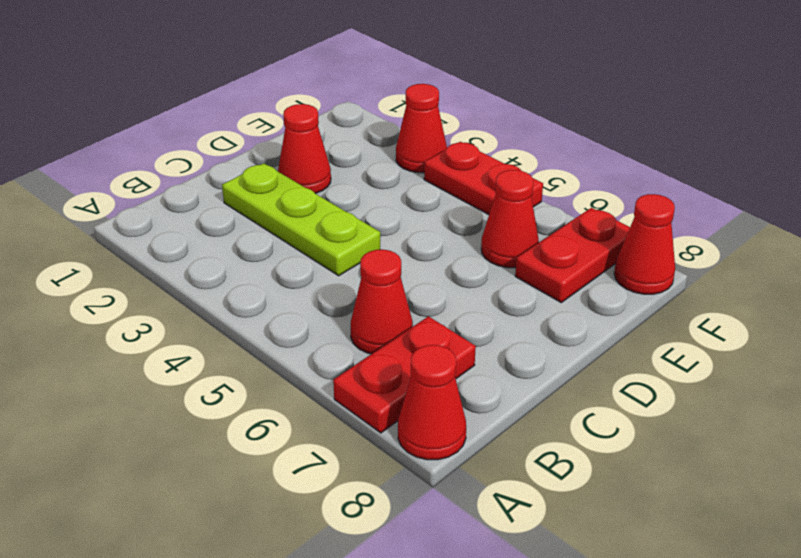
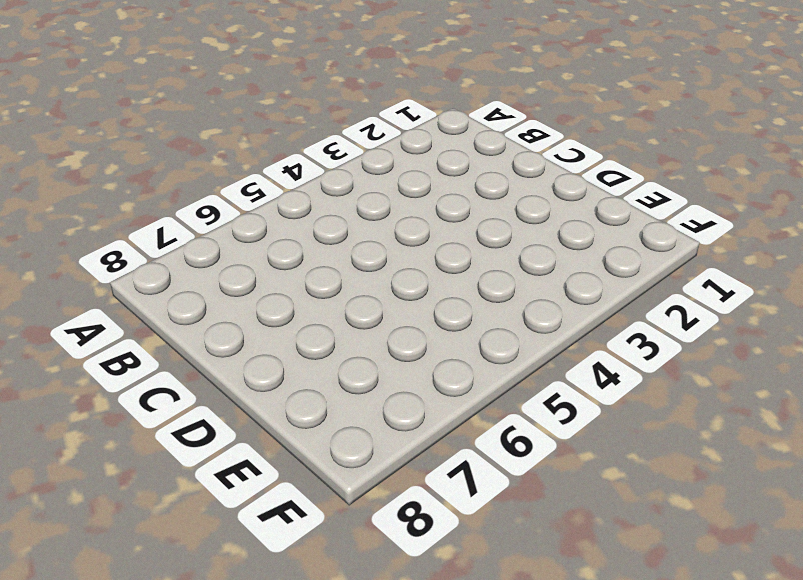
none -> red plate A7:B7 level 1
none -> red cone A8 level 1

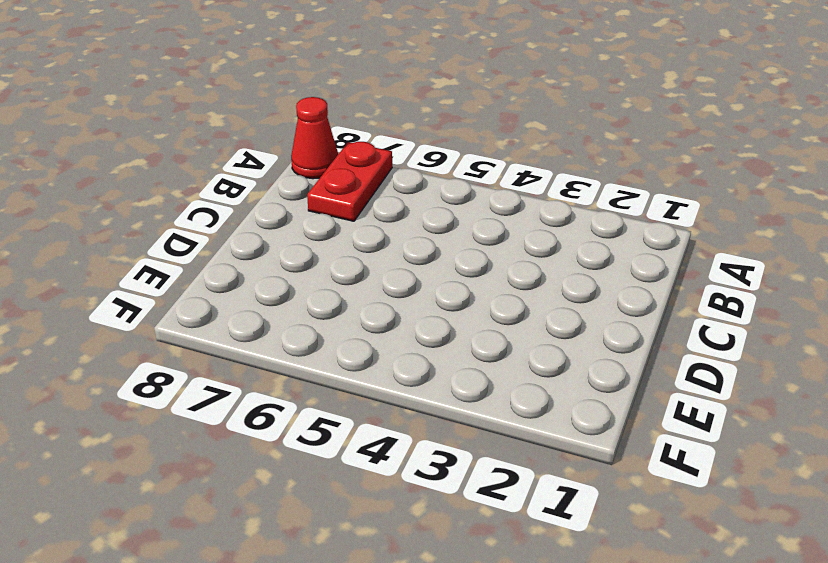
none -> red cone B6 level 1
none -> lime plate C2:C4 level 1

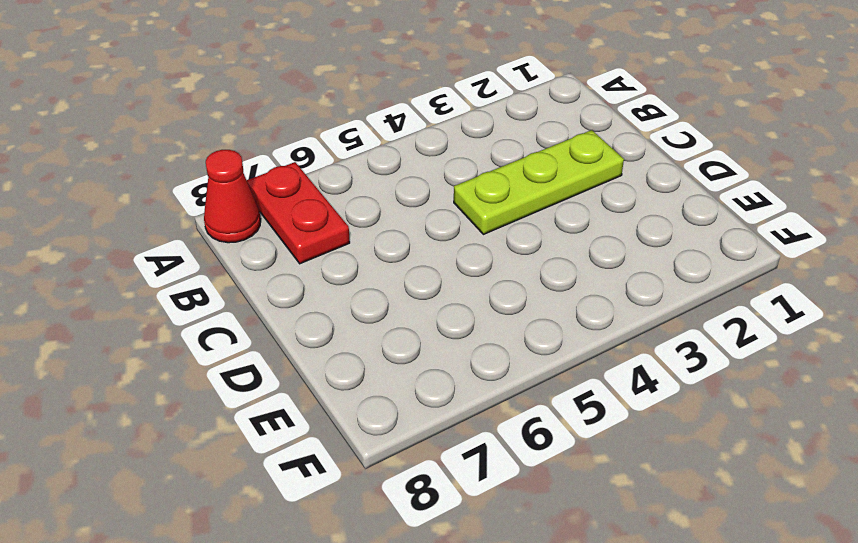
none -> red cone B6 level 1
none -> red cone D2 level 1

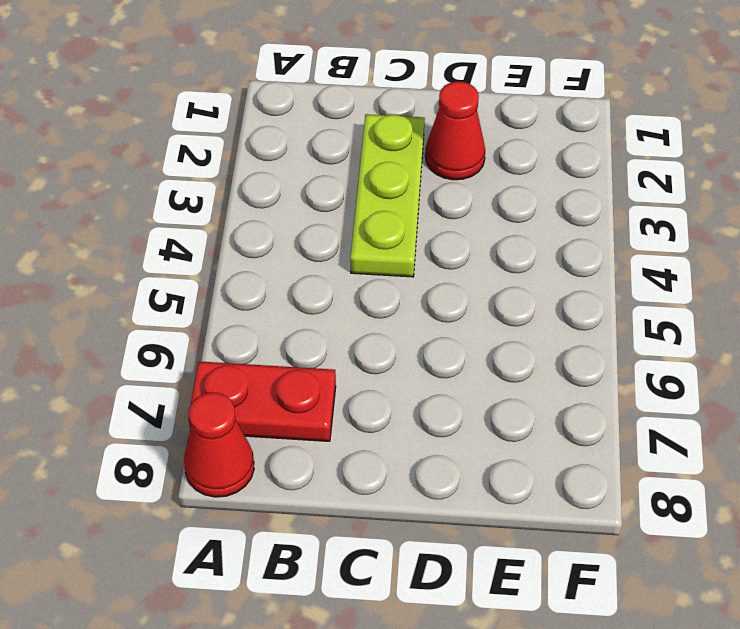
none -> red cone B6 level 1
none -> red cone E6 level 1

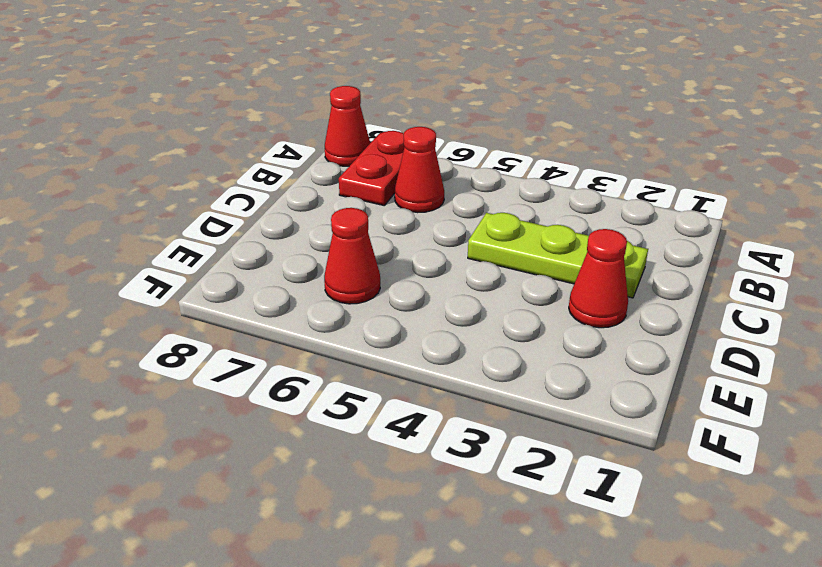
none -> red plate E7:F7 level 1
none -> red cone F3 level 1

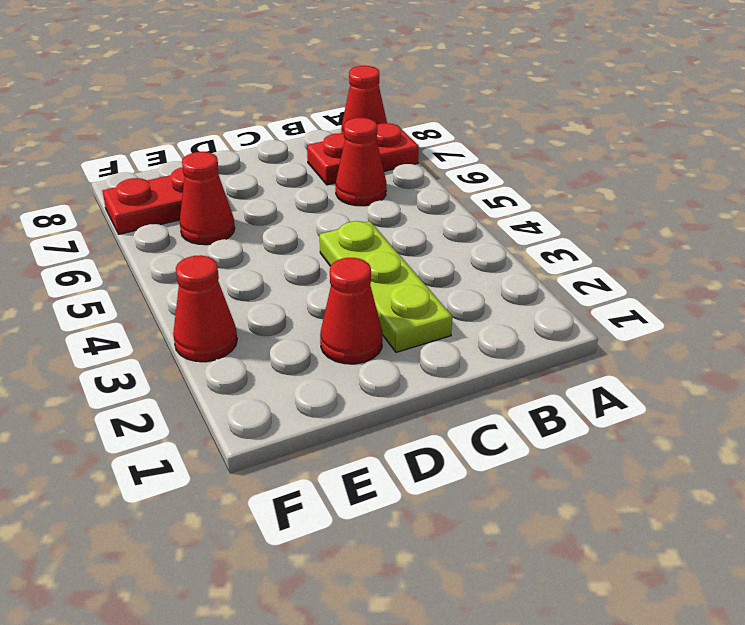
none -> red plate F4:F5 level 1
none -> red cone F8 level 1

